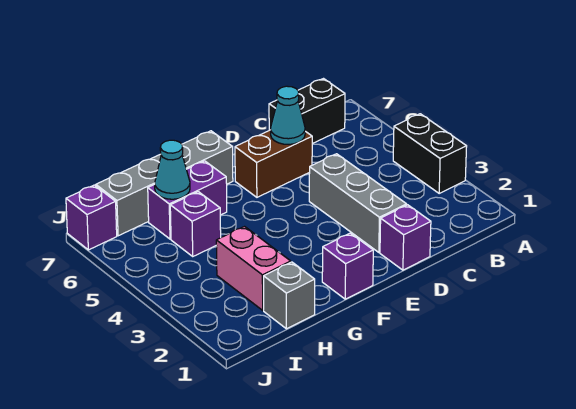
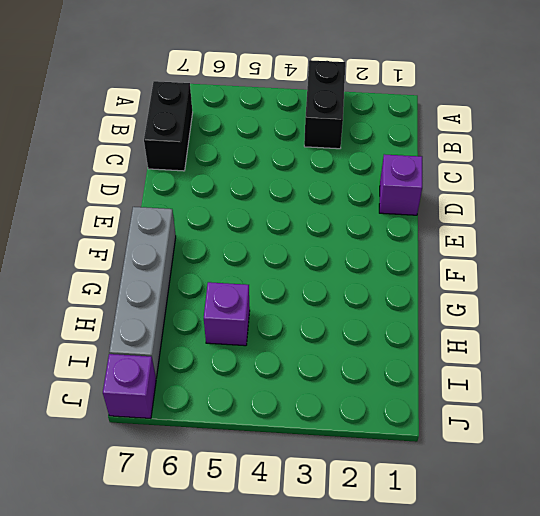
black brick A3:B3 level 1 -> black brick A3:A4 level 1
none -> grey brick D2:D4 level 1
none -> brown brick D6:E6 level 1
none -> purple brick F1 level 1

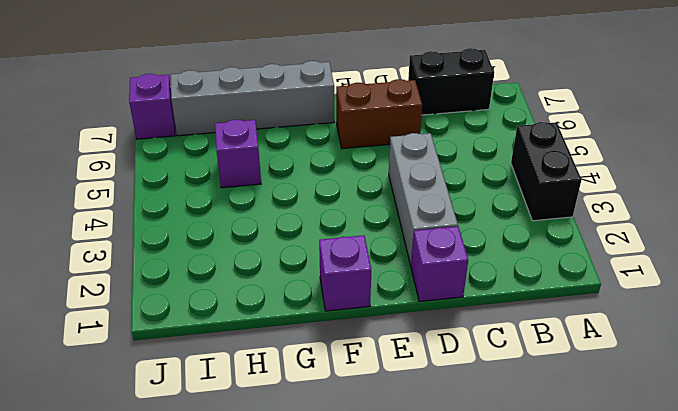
none -> purple brick G6:H6 level 1
none -> grey brick H1 level 1
none -> pink brick H2:H3 level 1

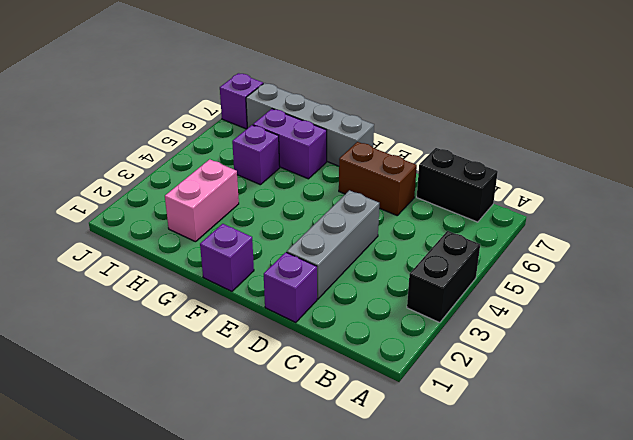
none -> grey brick H1 level 1
none -> cyan cone D6 level 2
none -> cyan cone H6 level 2

